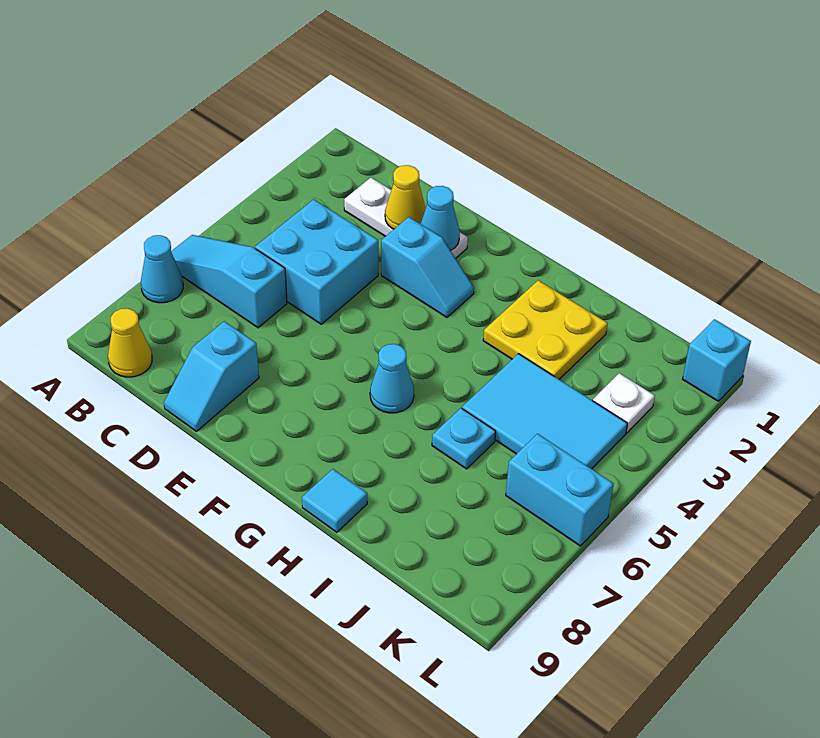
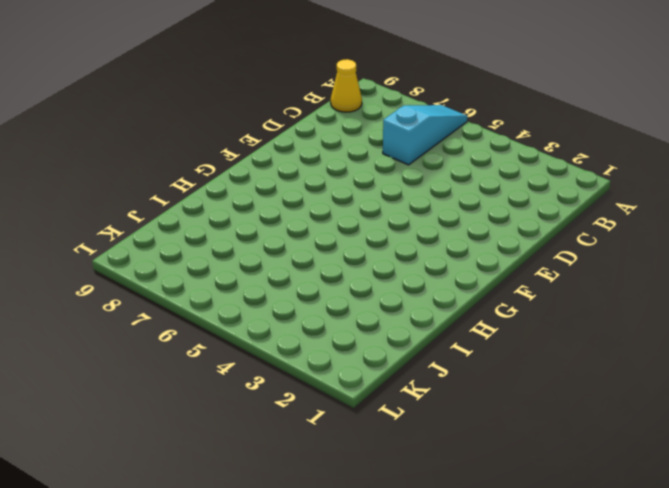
none -> cyan cone A7 level 1
none -> white plate C2:E2 level 1
none -> cyan brick C4:D5 level 1

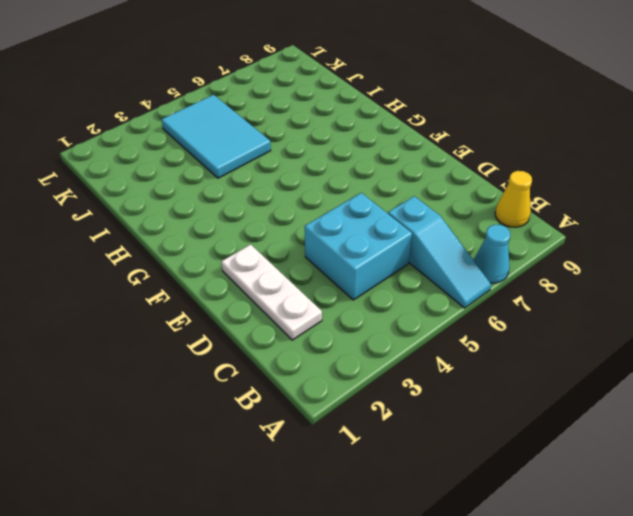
none -> cyan slope D8:D9 level 1 top 8
none -> cyan slope E3:F3 level 1 top E
none -> cyan cone G6 level 1

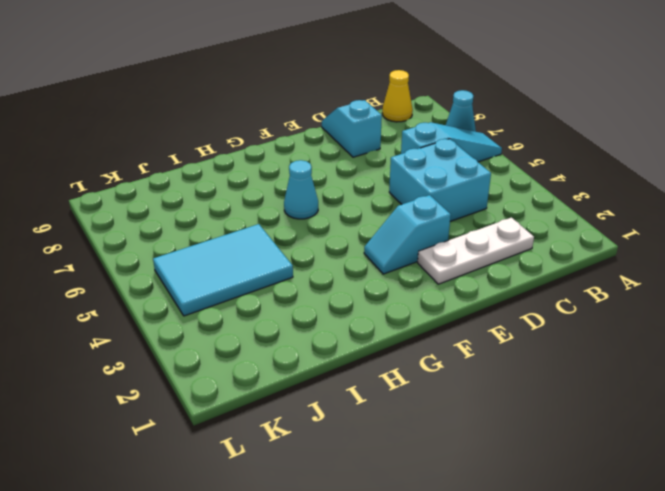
none -> yellow plate H2:I3 level 1
none -> cyan tile H9 level 1
none -> cyan plate I6 level 1

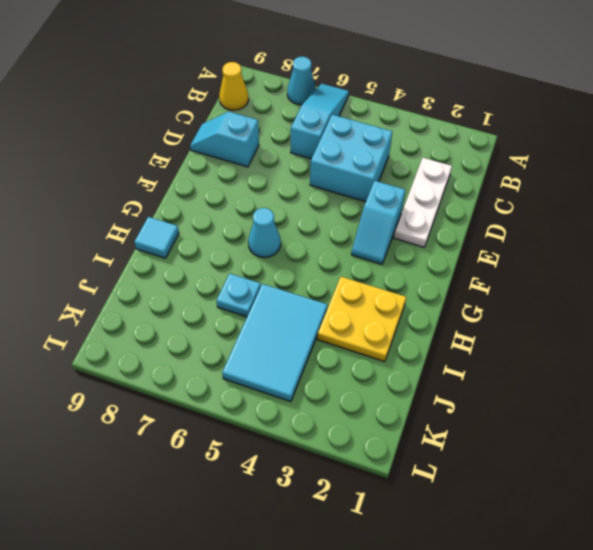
none -> white plate K3 level 1
none -> cyan brick K6:L6 level 1
none -> cyan brick L1 level 1

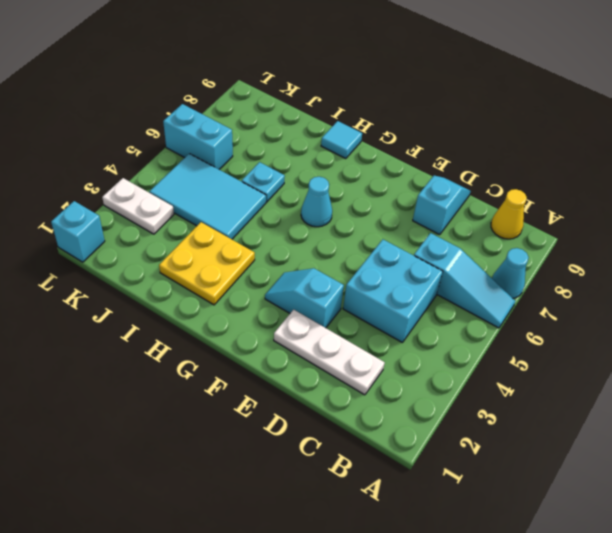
white plate K3:L3 level 1 -> white plate K3 level 1
none -> yellow cone D2 level 2
none -> cyan cone E2 level 2

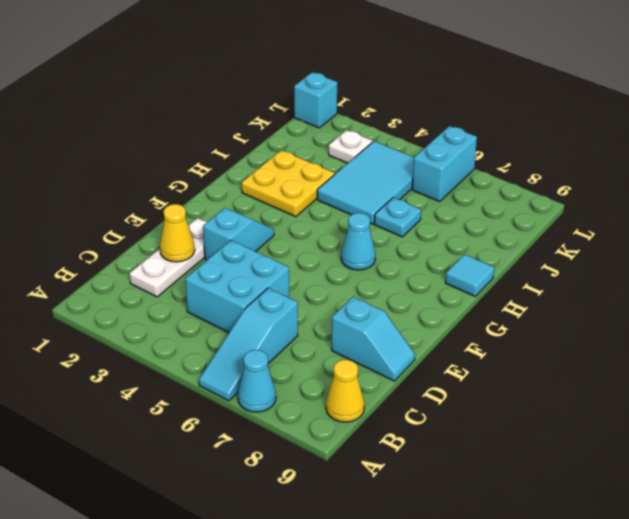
none -> cyan cone E2 level 2

